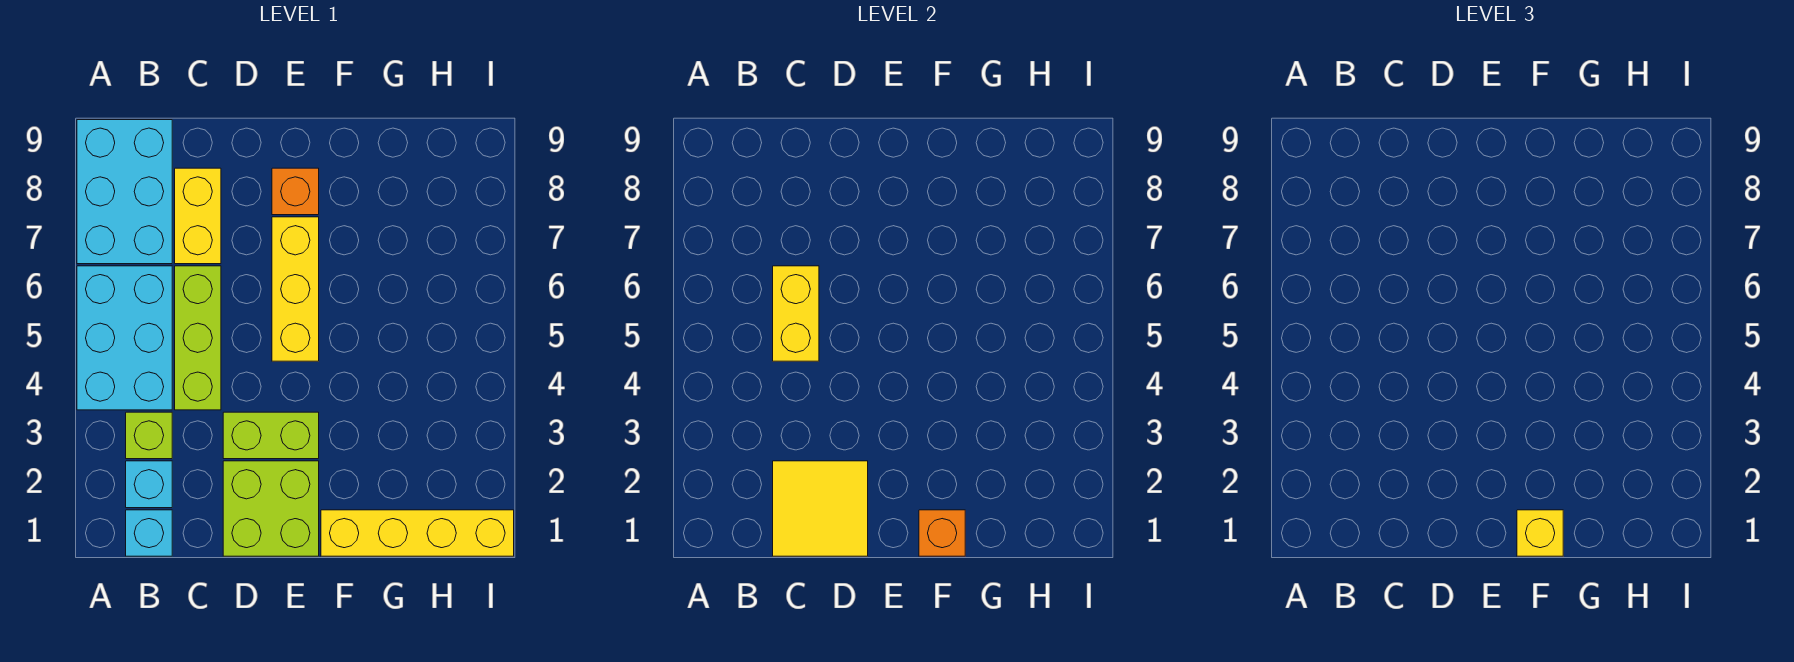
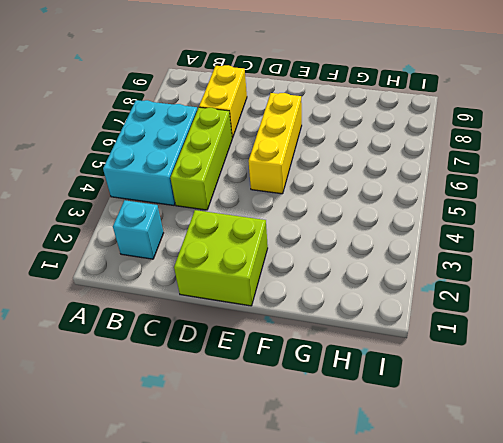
none -> cyan brick A7:B9 level 1
none -> cyan brick B1 level 1
none -> lime brick B3 level 1

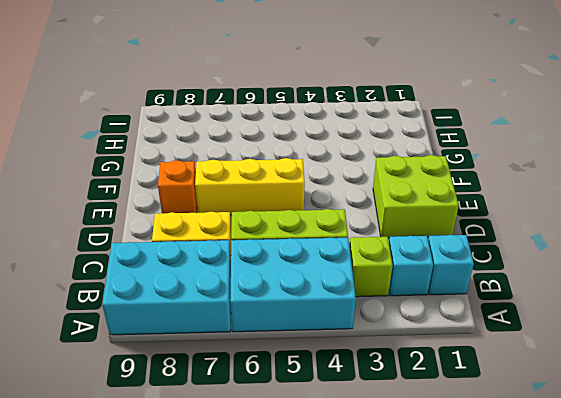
none -> lime brick D3:E3 level 1
none -> yellow brick F1:I1 level 1
none -> yellow tile C1:D2 level 2

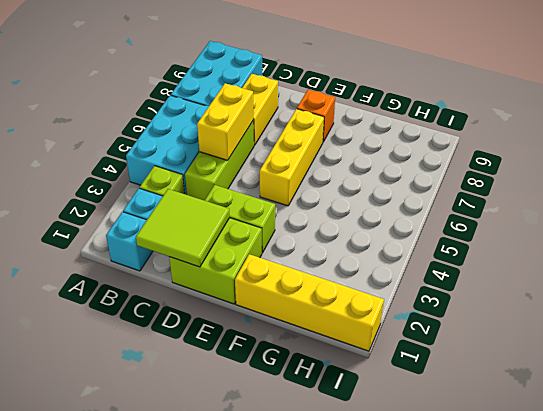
lime tile C1:D2 level 2 -> yellow tile C1:D2 level 2
none -> orange brick F1 level 2
none -> yellow brick F1 level 3

